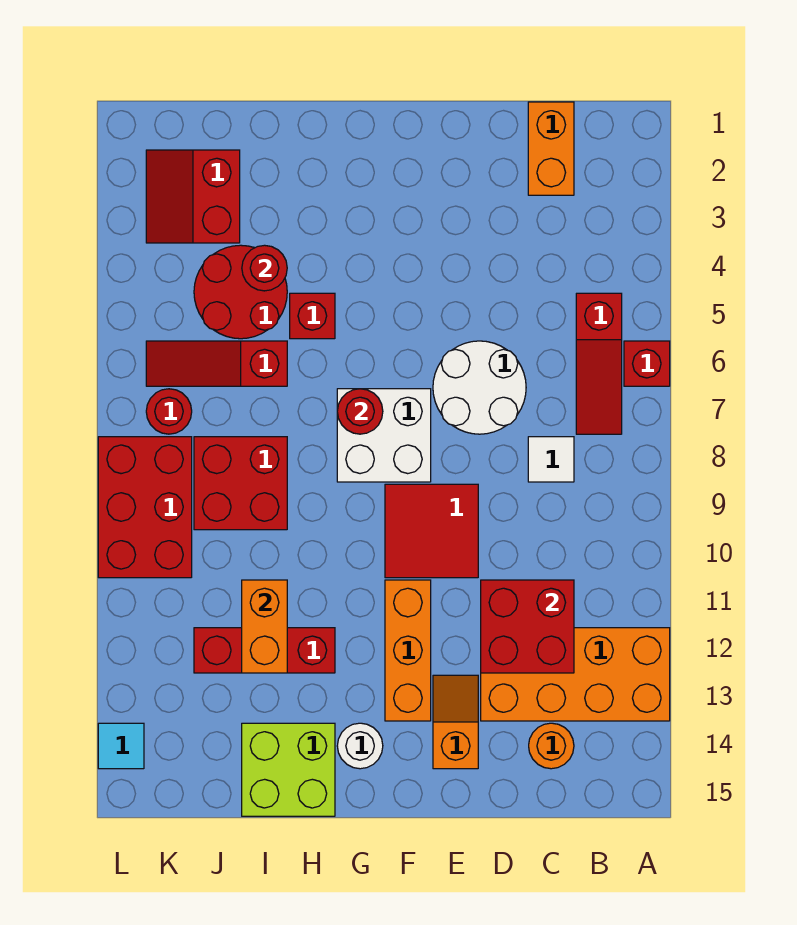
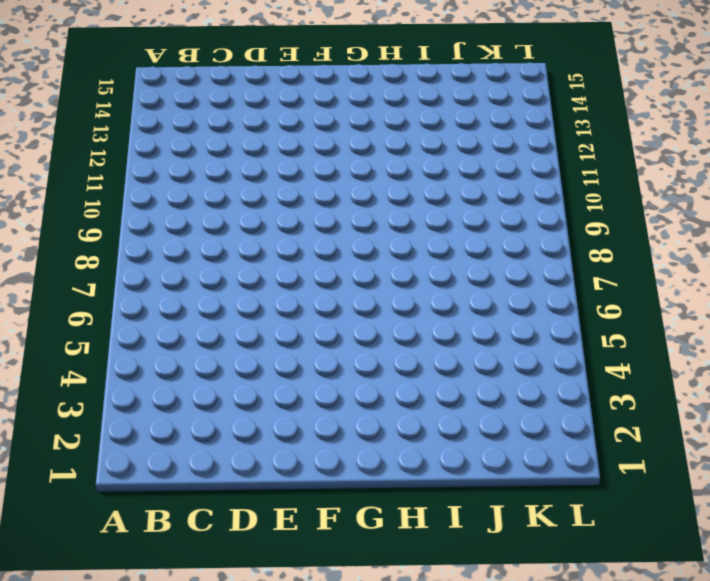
none -> red brick A6 level 1
none -> orange brick A12:D13 level 1
none -> red slope B5:B7 level 1 top 5

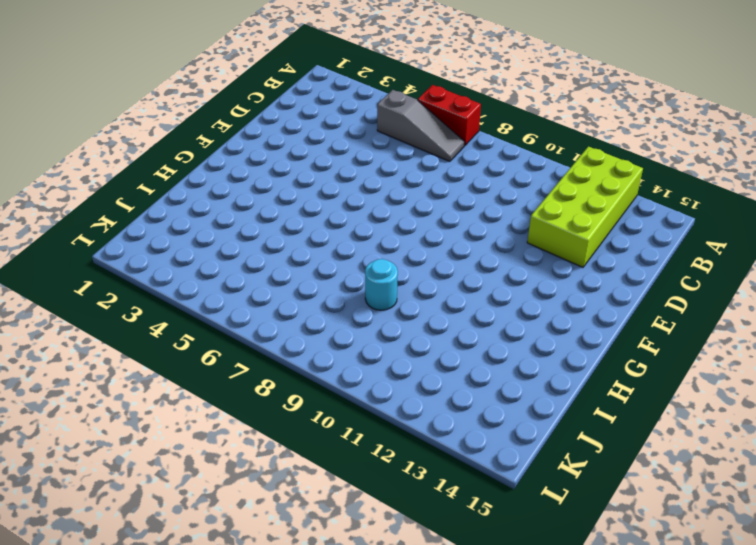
red brick A6:A7 level 1 -> red brick A6 level 1
lime brick A12:D13 level 1 -> orange brick A12:D13 level 1
grey slope B5:B7 level 1 top 5 -> red slope B5:B7 level 1 top 5
cyan round brick I9 level 1 -> red brick I8:J9 level 1
none -> orange brick C1:C2 level 1
none -> white tile C8 level 1
none -> orange round brick C14 level 1

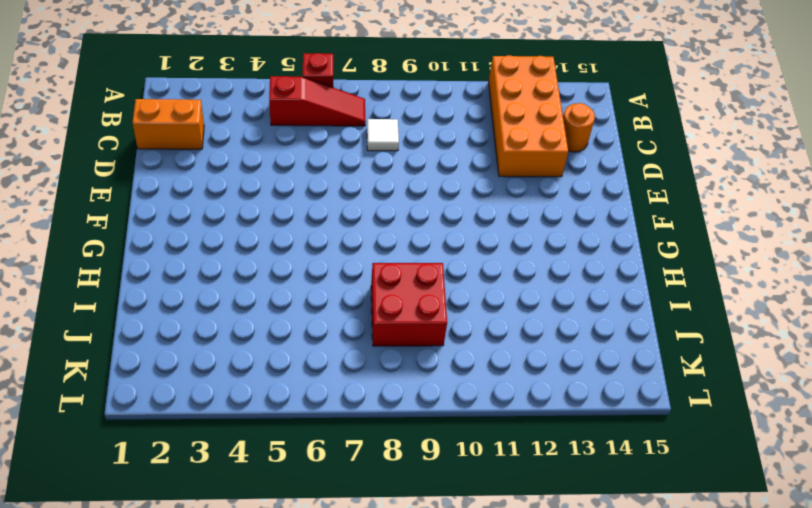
none -> white round brick D6:E7 level 1
none -> red tile E9:F10 level 1
none -> orange slope E13:E14 level 1 top 14

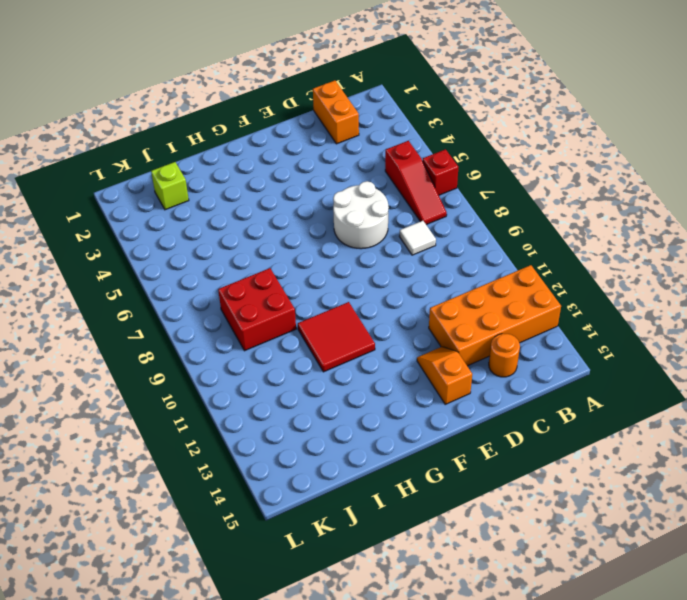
red tile G10:H11 level 1 -> red tile E9:F10 level 1
lime brick J2 level 1 -> red slope J2:K3 level 1 top J
none -> white brick F7:G8 level 1
none -> orange brick F11:F13 level 1
none -> white round brick G14 level 1

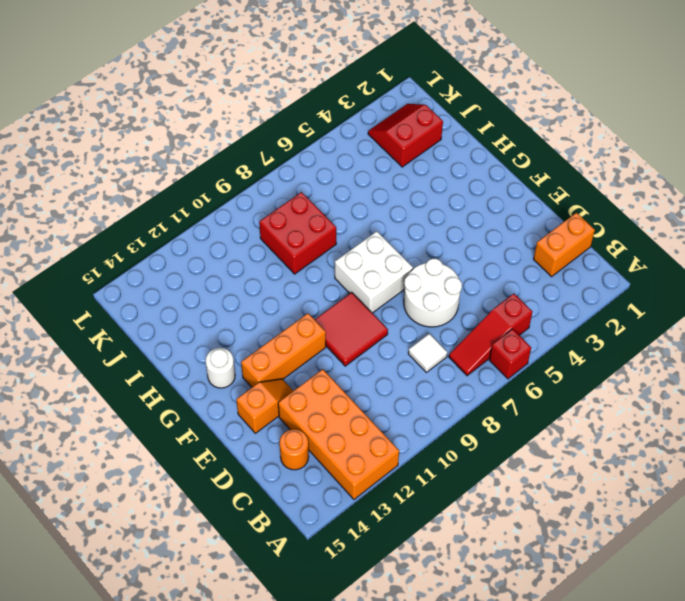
none -> red brick H5 level 1
none -> red brick H12:J12 level 1
none -> lime brick H14:I15 level 1

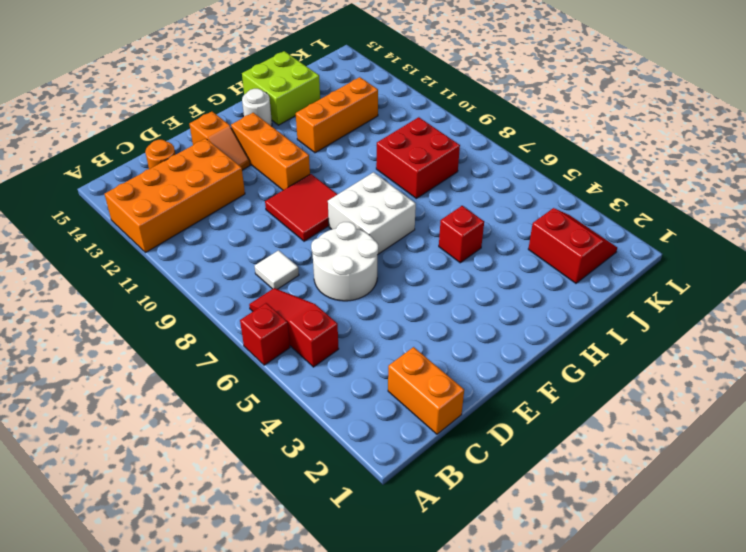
orange brick H12:J12 level 1 -> red brick H12:J12 level 1
none -> red round brick I4:J5 level 1
none -> red slope I6:K6 level 1 top I
none -> red round brick K7 level 1

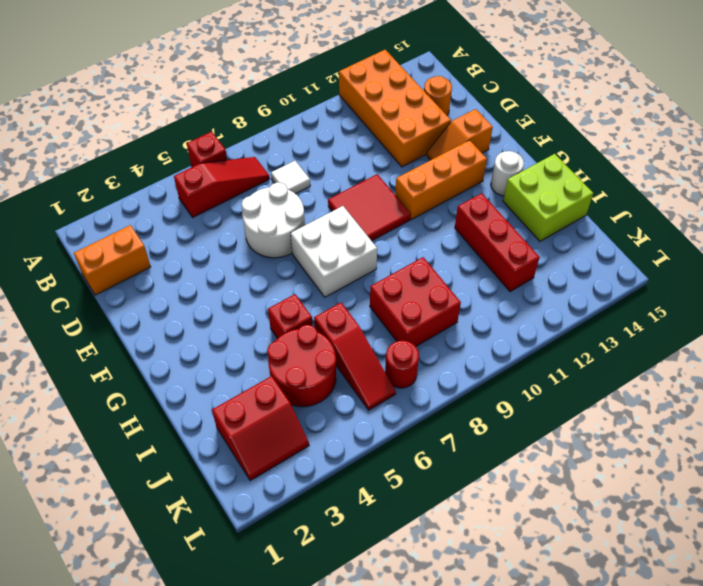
none -> red brick K8:L10 level 1
none -> cyan tile L14 level 1
none -> red brick C11:D12 level 2

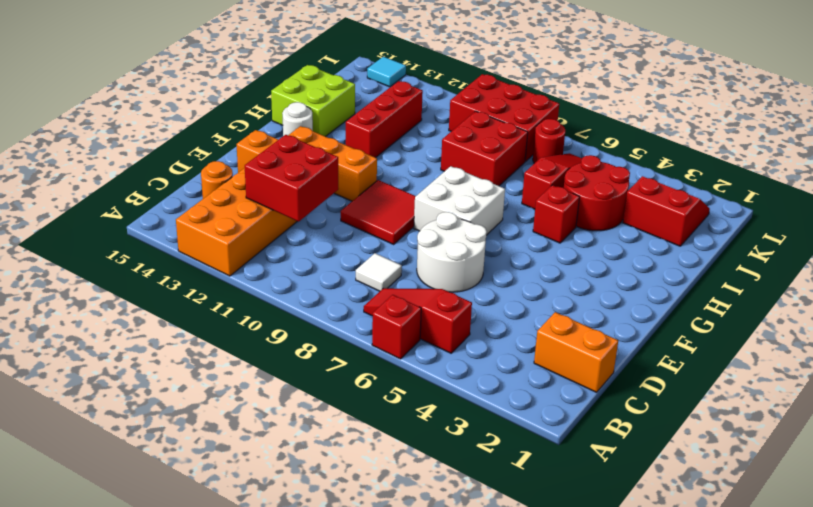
none -> red round brick G7 level 2
none -> red round brick I4 level 2
none -> orange brick I11:I12 level 2

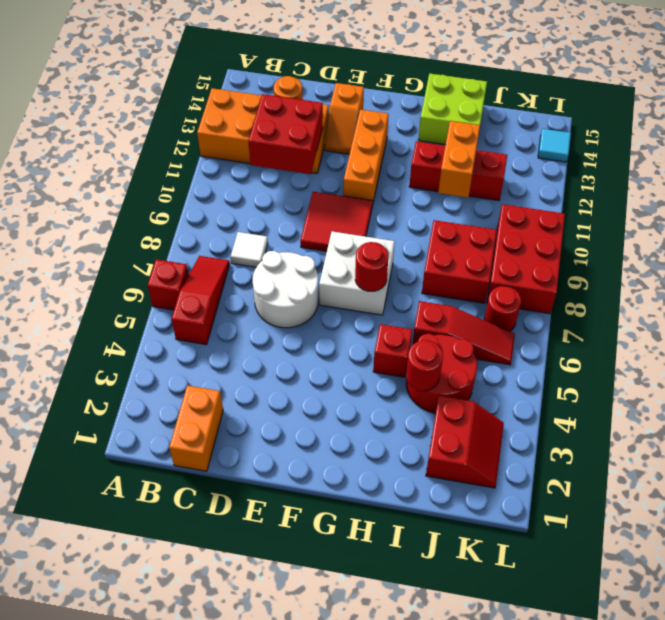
none -> white round brick G14 level 1

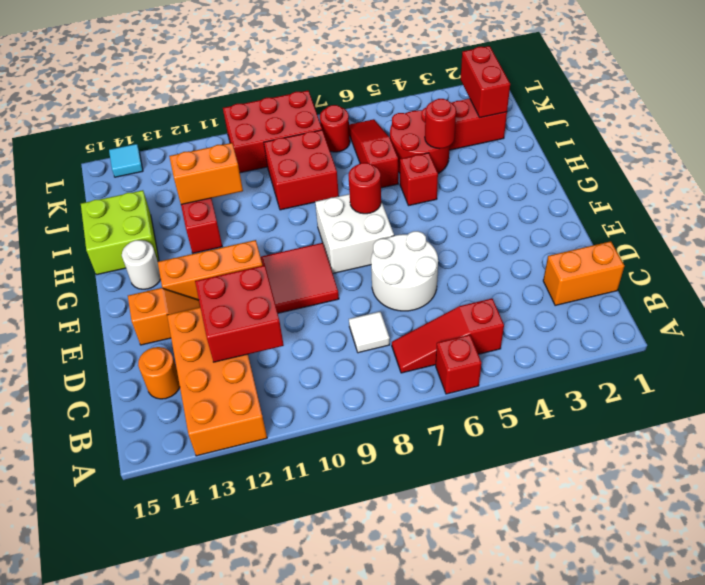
red brick J2:K2 level 2 -> none

